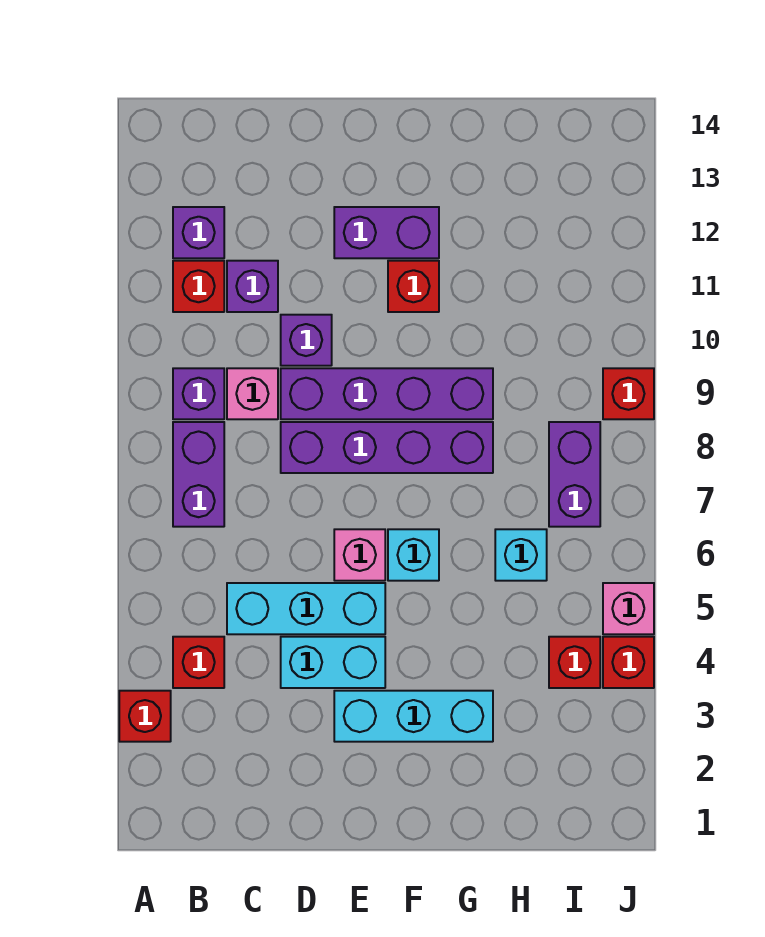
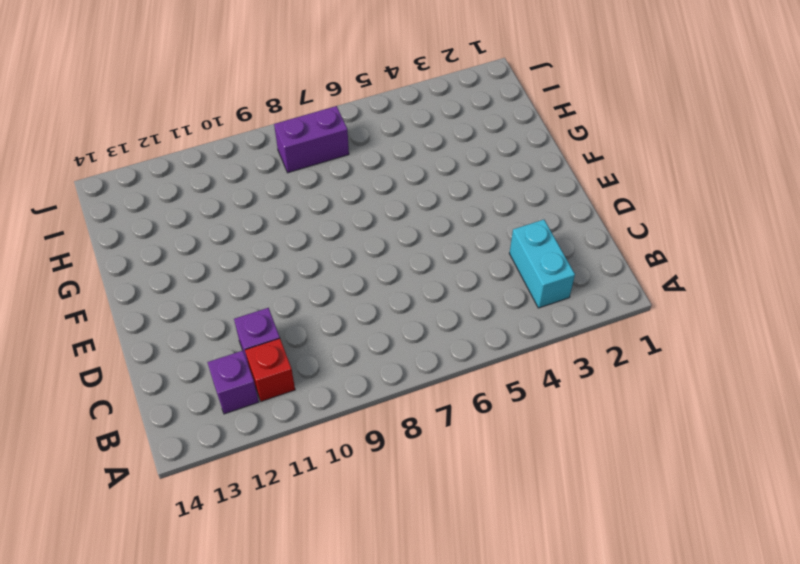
cyan brick B3:C3 level 1 -> cyan brick D4:E4 level 1
none -> red brick A3 level 1
none -> red brick B4 level 1
none -> purple brick B7:B8 level 1

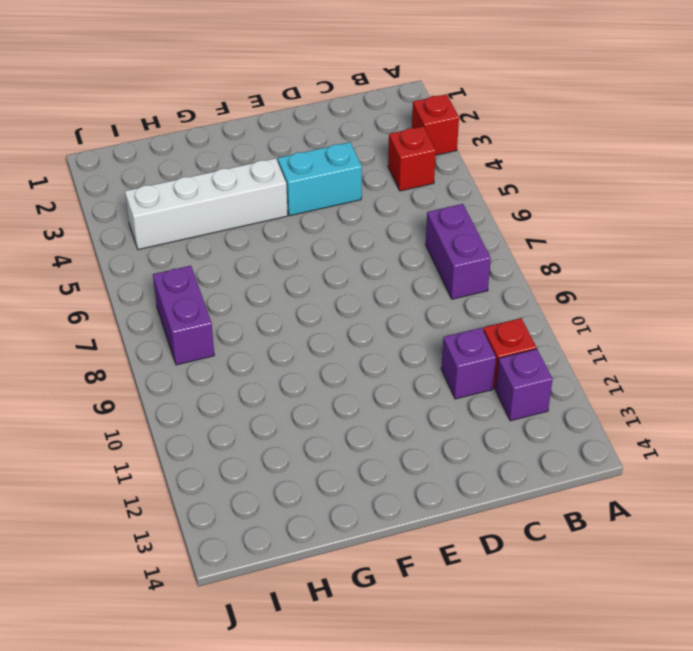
white brick F4:I4 level 1 -> red brick I4 level 1
none -> purple brick B9 level 1
none -> cyan brick C5:E5 level 1
none -> pink brick C9 level 1

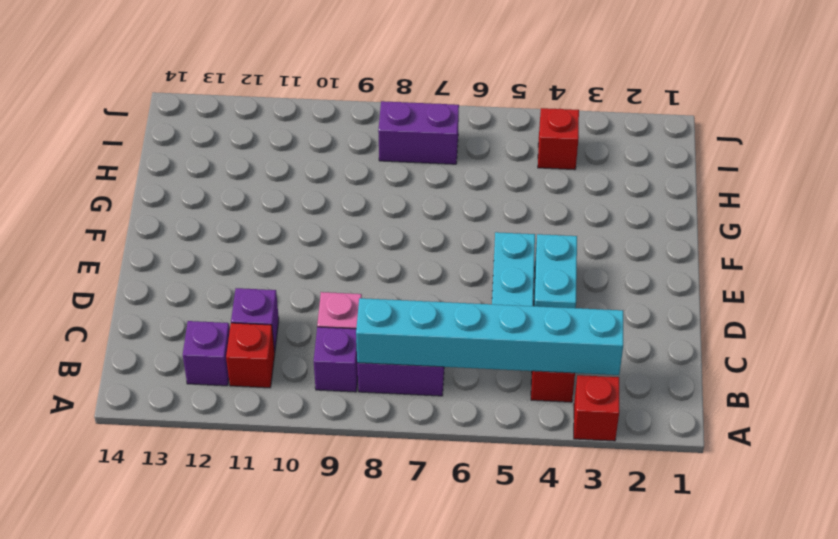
cyan brick B3:B8 level 2 -> none
none -> purple brick D8:G8 level 1
none -> purple brick D9:G9 level 1
none -> purple brick D10 level 1

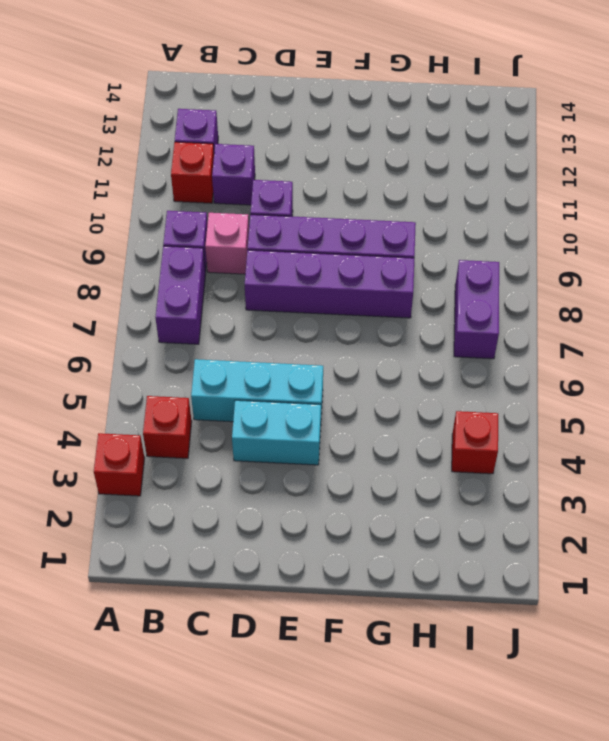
none -> cyan brick E3:G3 level 1
none -> pink brick E6 level 1
none -> purple brick E12:F12 level 1

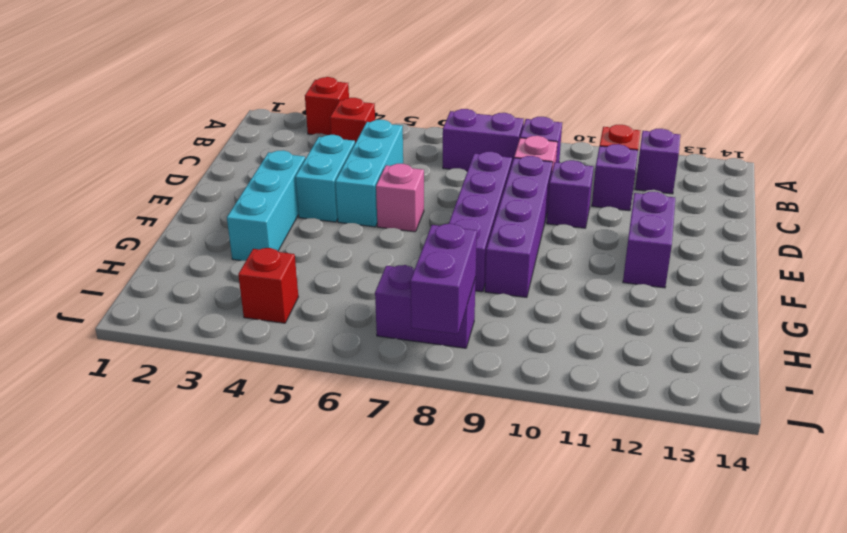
purple brick I8:J8 level 2 -> none
none -> cyan brick F6 level 1
none -> red brick F11 level 1
none -> cyan brick H6 level 1

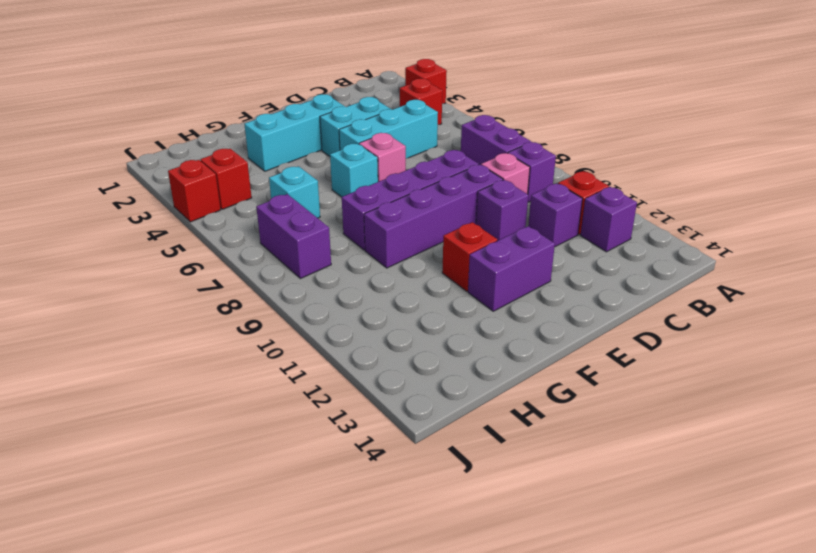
none -> pink brick J5 level 1
none -> red brick J9 level 1

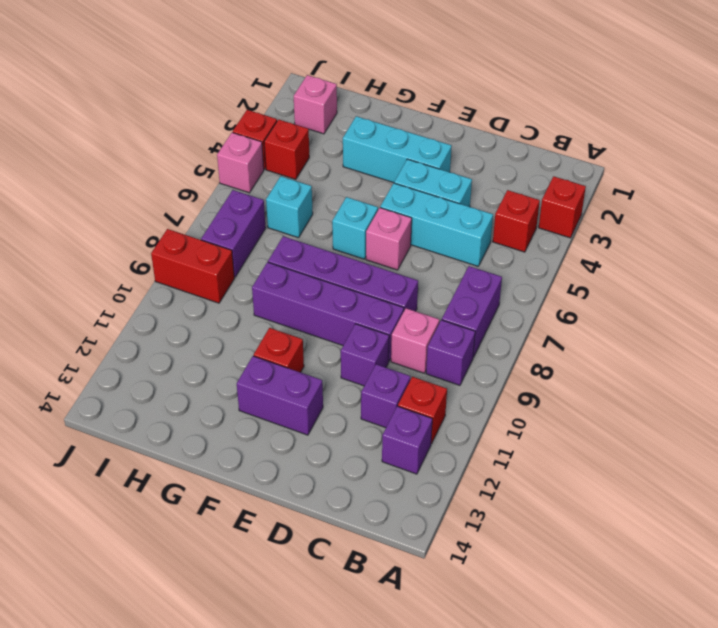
pink brick I2 level 1 -> none
red brick I9:J9 level 1 -> red brick J9 level 1

